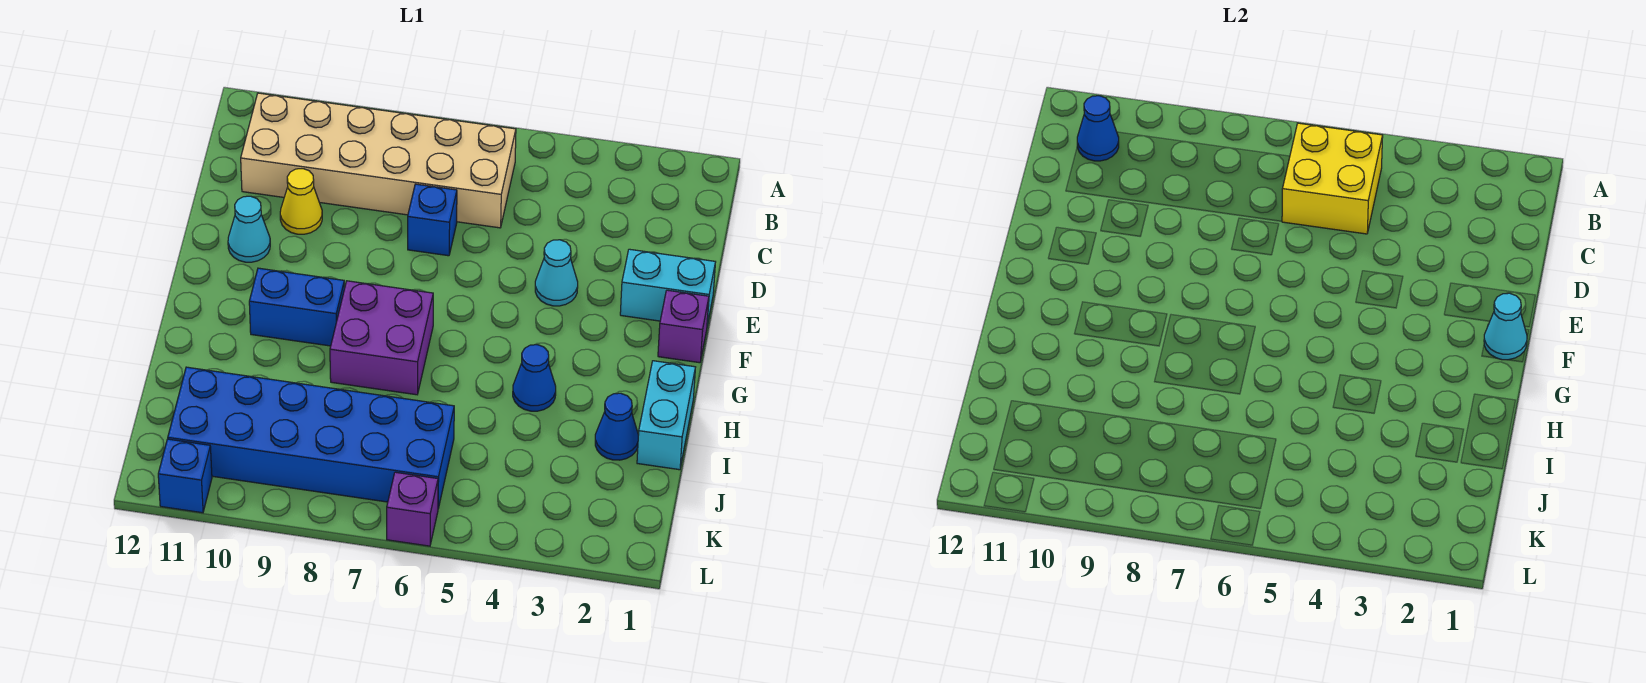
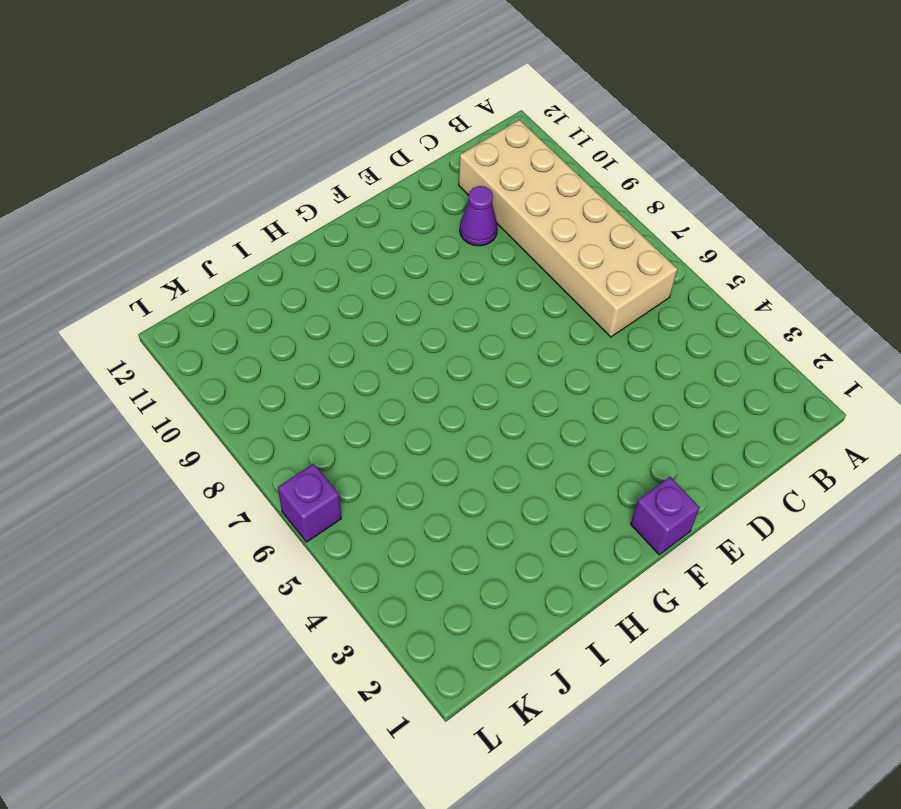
purple cone D10 level 1 -> yellow cone D10 level 1
none -> blue brick D7 level 1
none -> cyan brick E1:E2 level 1
none -> cyan cone E4 level 1

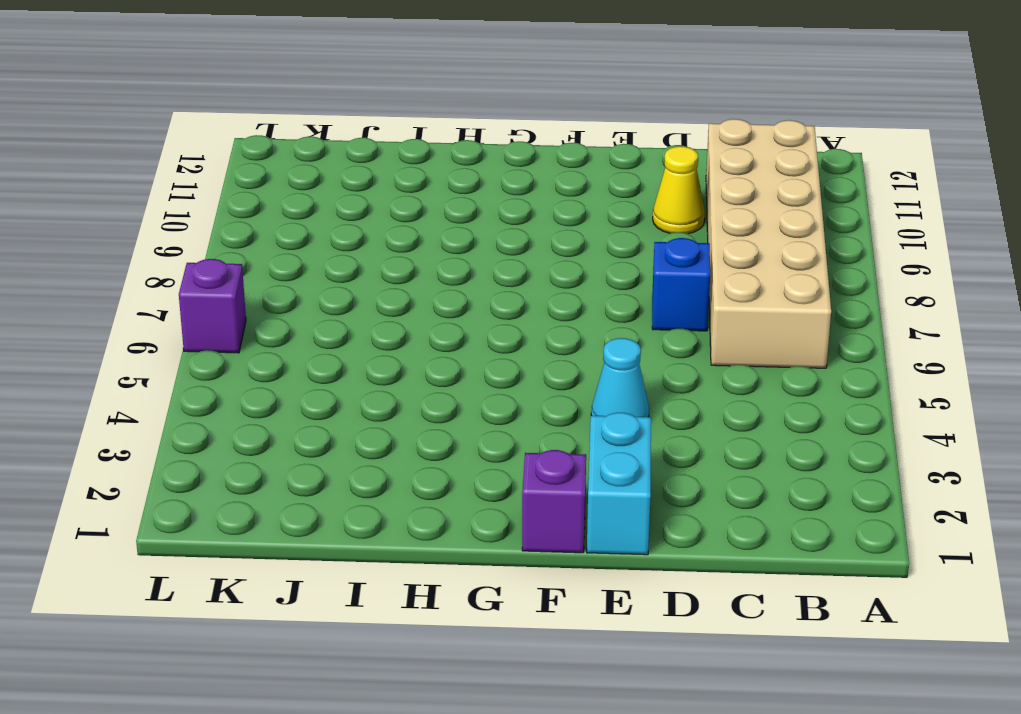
none -> cyan cone E11 level 1
none -> purple brick G7:H8 level 1
none -> blue brick G9:G10 level 1

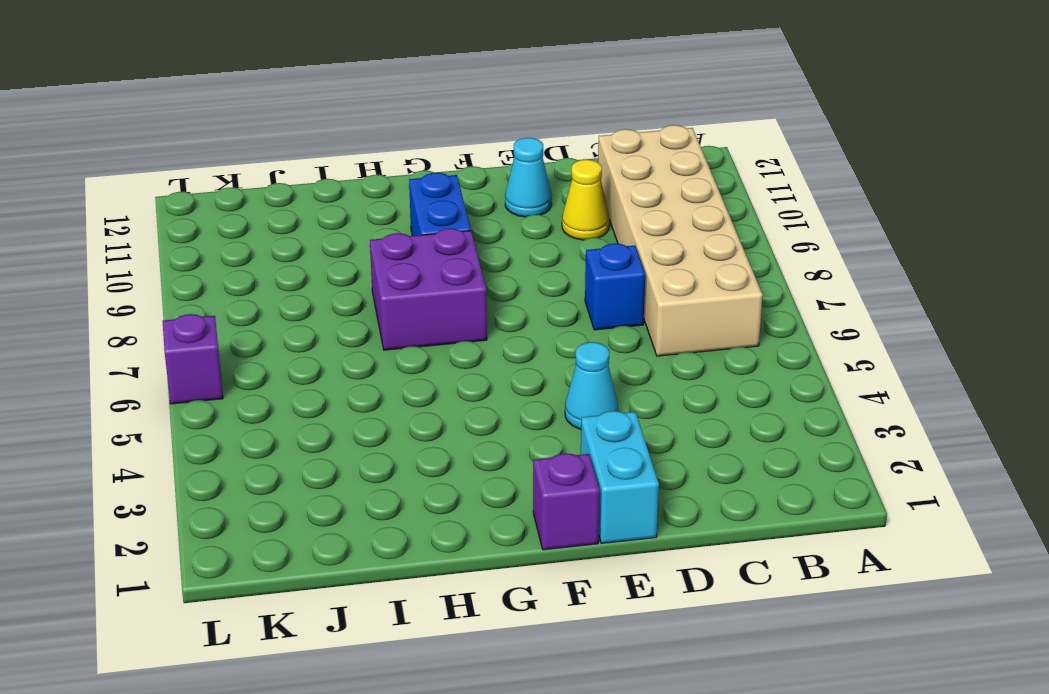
none -> cyan brick H1:I1 level 1
none -> blue cone H4 level 1
none -> blue cone I2 level 1

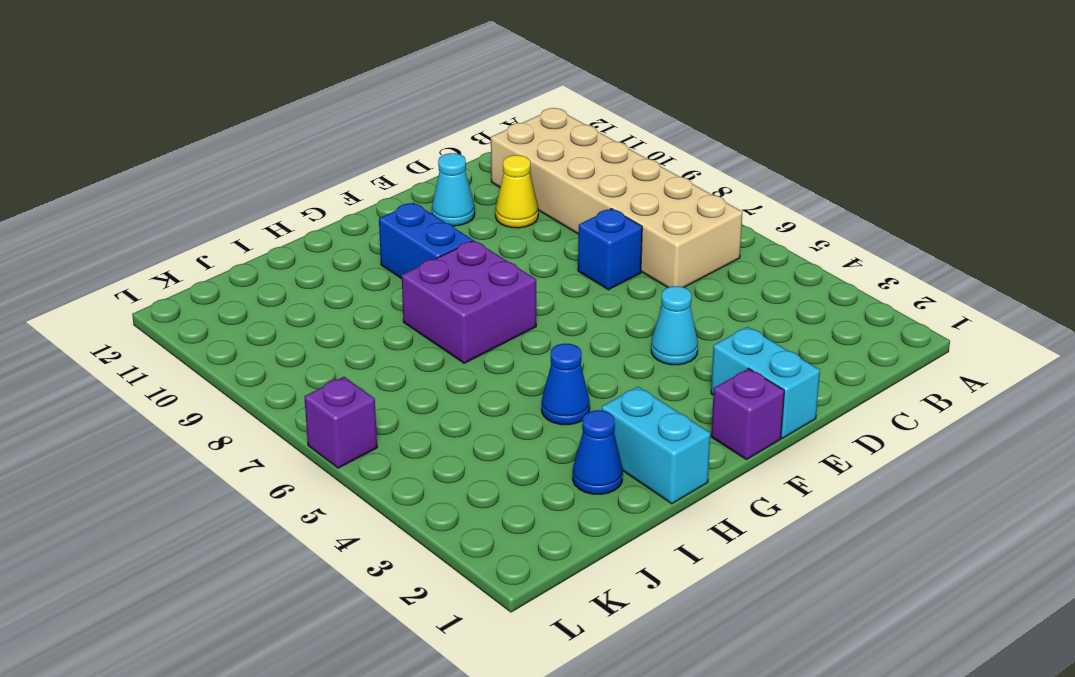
cyan brick H1:H2 level 1 -> cyan brick H1:I1 level 1
none -> blue brick J6:K11 level 1
none -> blue brick L11 level 1
none -> yellow brick B5:C6 level 2

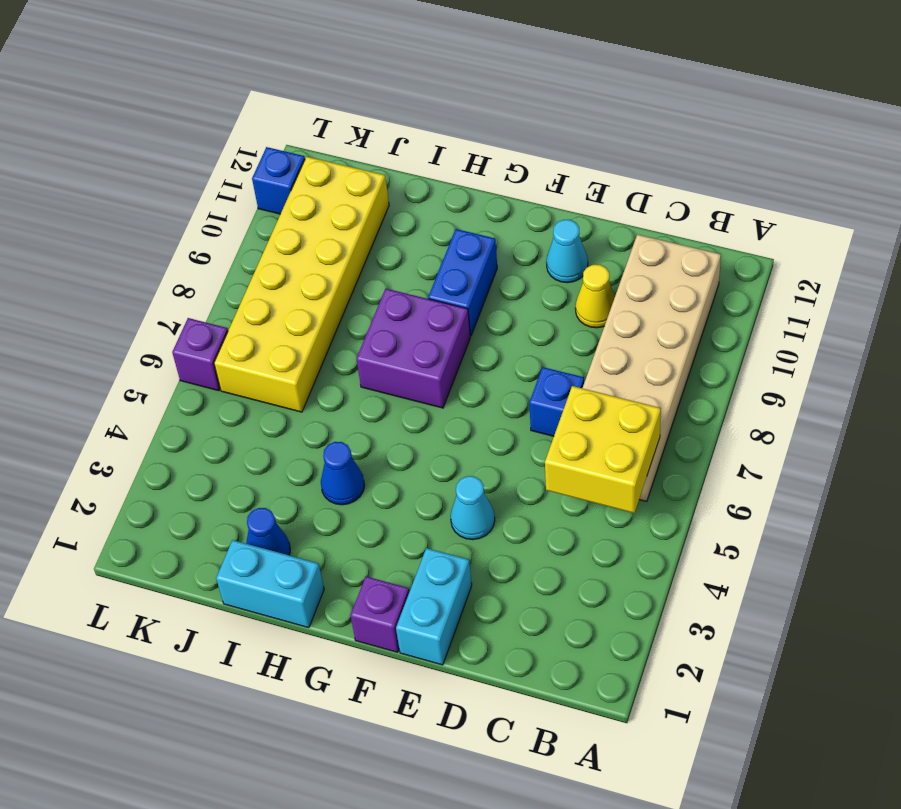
yellow brick J6:K11 level 1 -> blue brick J6:K11 level 1
none -> blue cone B11 level 2
none -> cyan cone F1 level 2

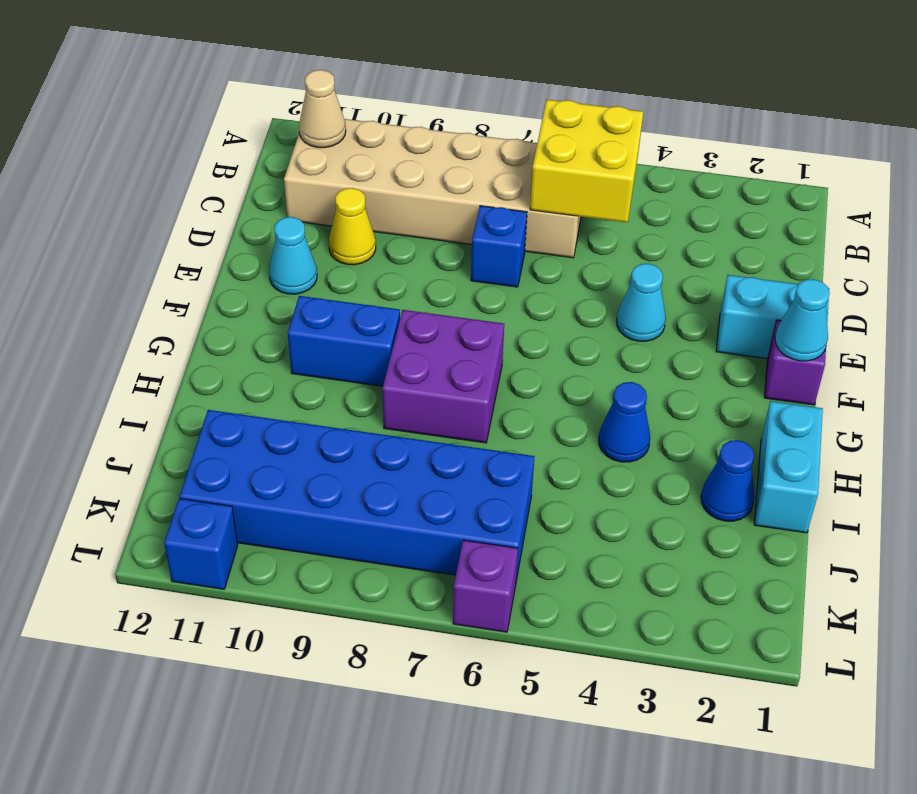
tan cone B11 level 2 -> blue cone B11 level 2

